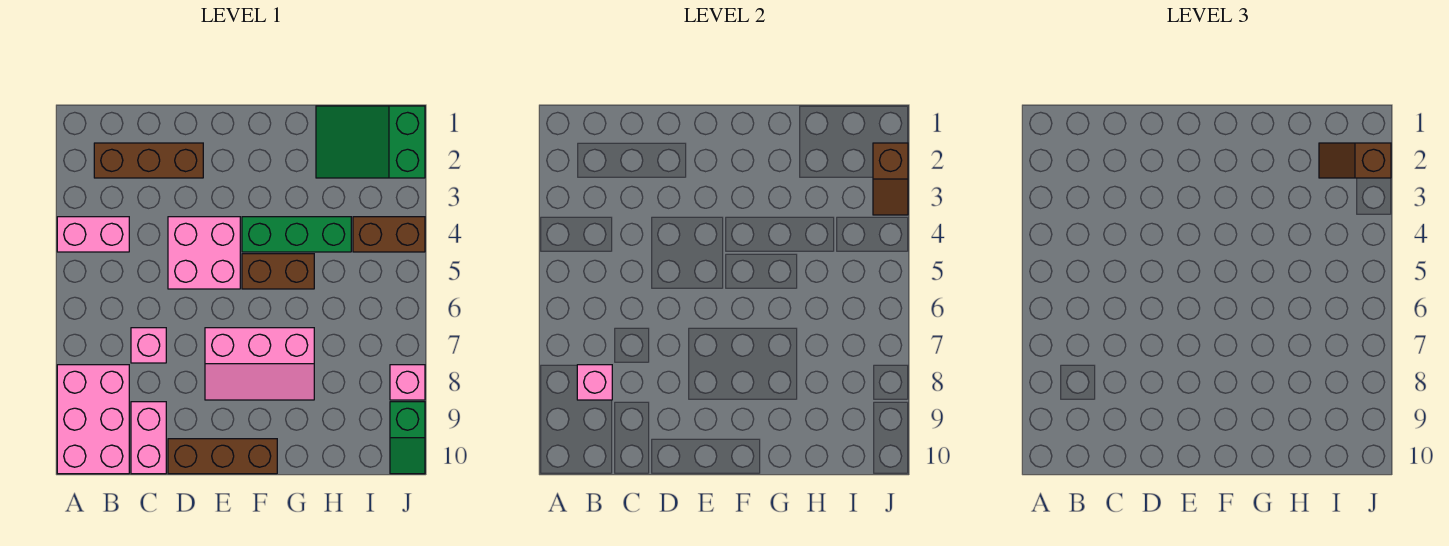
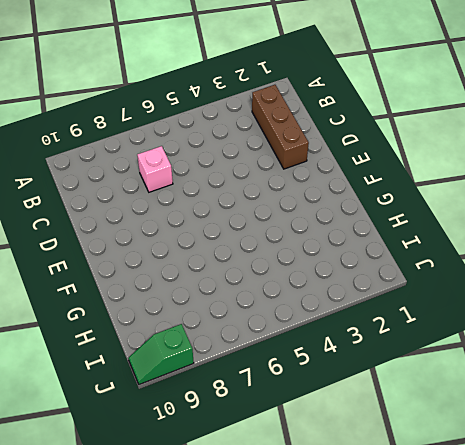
none -> pink brick A4:B4 level 1
none -> pink brick A8:B10 level 1
none -> pink brick C9:C10 level 1

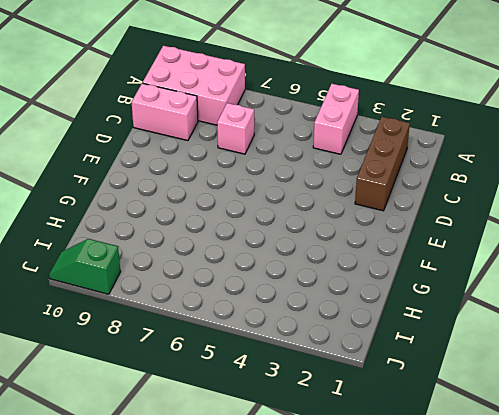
none -> pink brick D4:E5 level 1
none -> brown brick D10:F10 level 1
none -> pink slope E7:G8 level 1 top 7

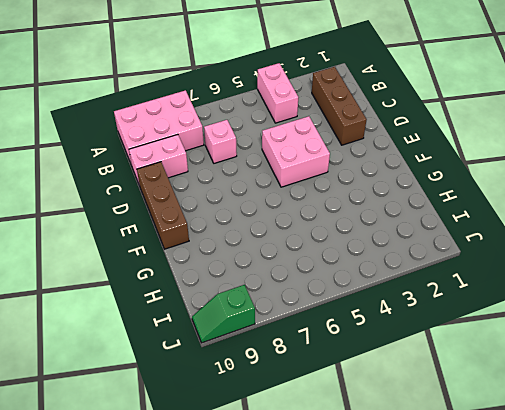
none -> pink slope E7:G8 level 1 top 7
none -> green brick F4:H4 level 1
none -> brown brick F5:G5 level 1

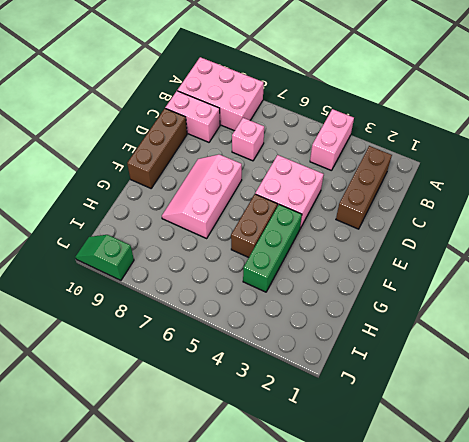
none -> green slope H1:J2 level 1 top J
none -> brown brick I4:J4 level 1
none -> pink brick J8 level 1

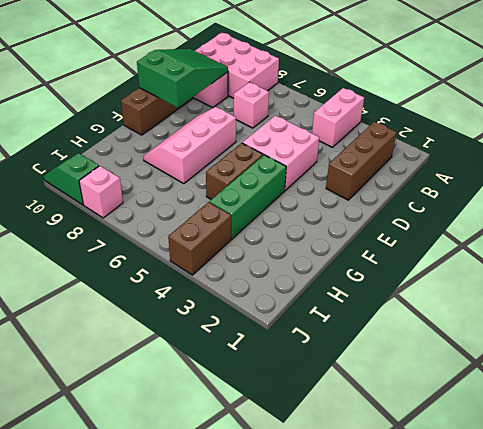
green slope C9:E10 level 2 top E -> green slope H1:J2 level 1 top J
none -> pink brick B8 level 2
none -> brown slope J2:J3 level 2 top 2
none -> brown slope I2:J2 level 3 top J

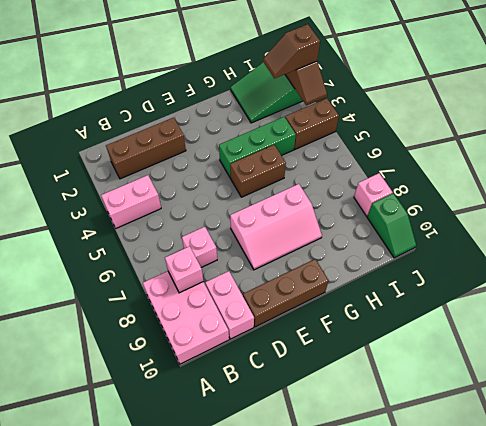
none -> pink brick D4:E5 level 1

